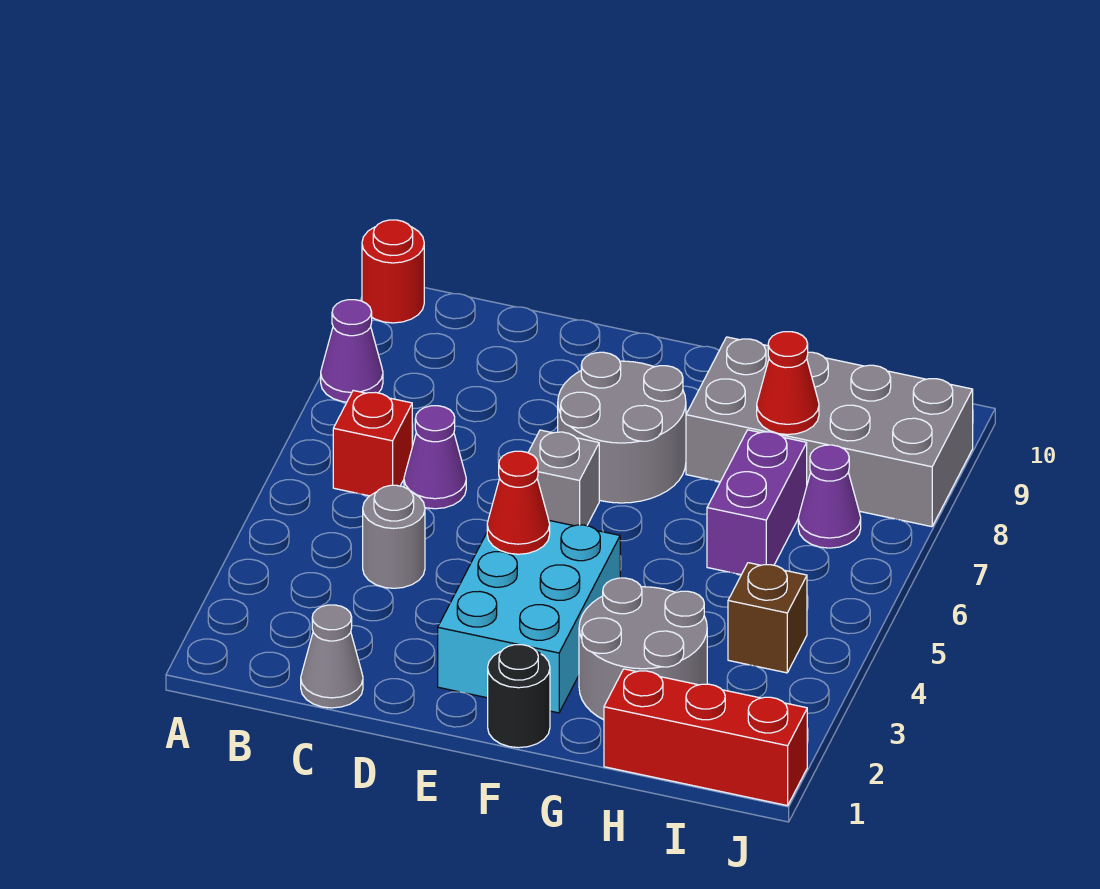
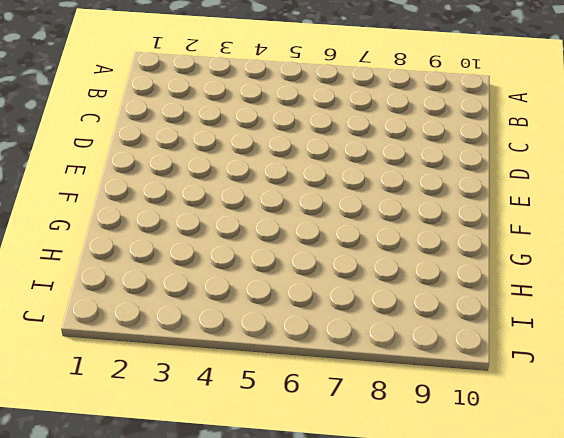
none -> purple cone A8 level 1
none -> red round brick A10 level 1
none -> red brick B6 level 1

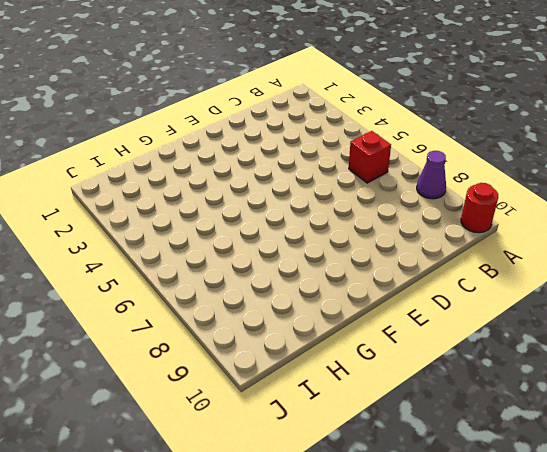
none -> grey cone C1 level 1
none -> grey round brick C4 level 1
none -> purple cone C6 level 1

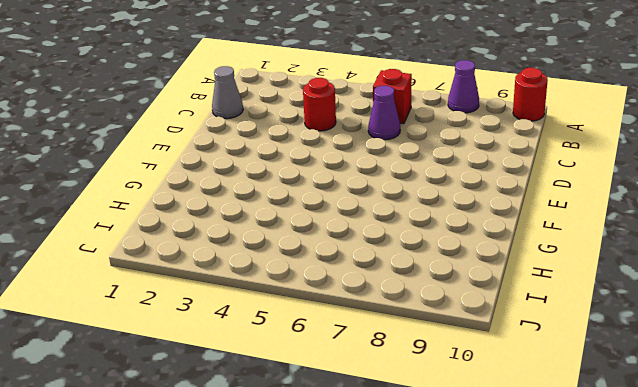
red round brick C4 level 1 -> grey round brick C4 level 1
none -> cyan brick E2:F4 level 1
none -> grey brick E6 level 1
none -> grey round brick E7:F8 level 1

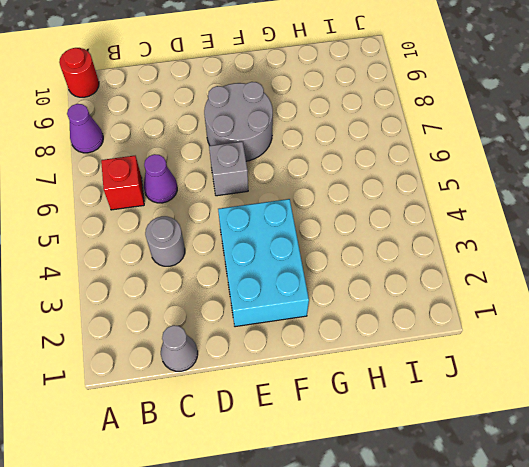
none -> black round brick F1 level 1
none -> grey round brick G2:H3 level 1
none -> grey brick G8:J9 level 1

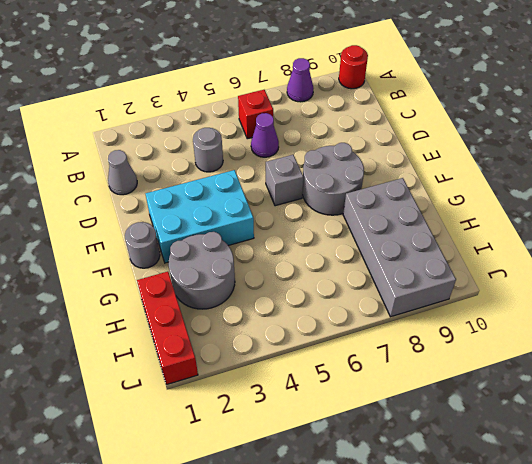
grey round brick F1 level 1 -> black round brick F1 level 1
none -> purple brick H6:H7 level 1
none -> brown brick I4 level 1
none -> purple cone I7 level 1

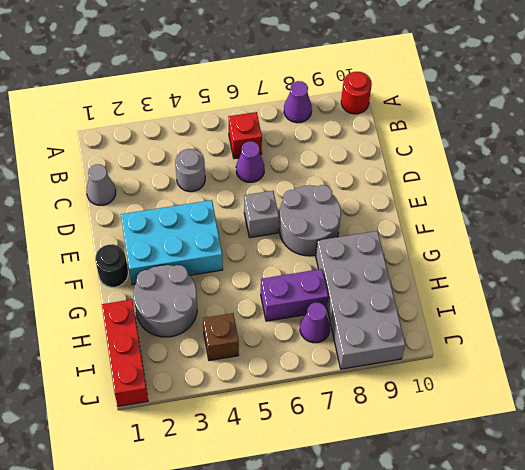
none -> red cone E4 level 2
none -> red cone H8 level 2

